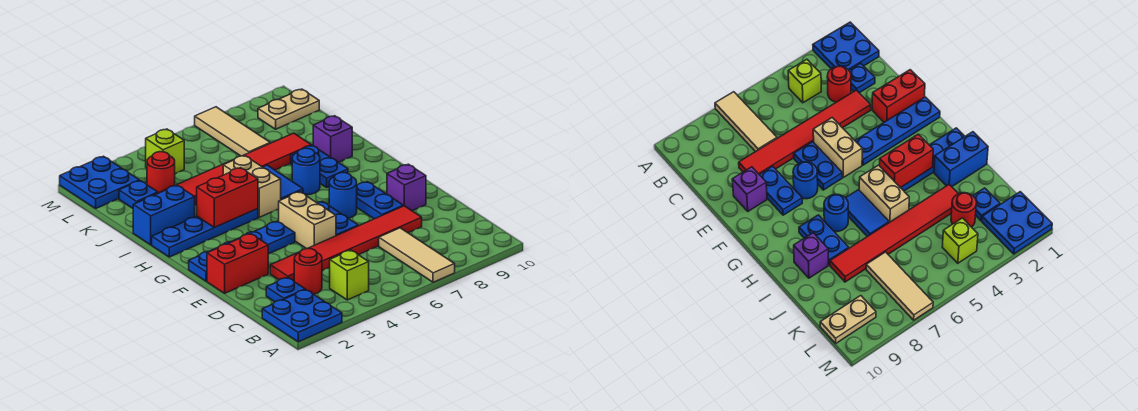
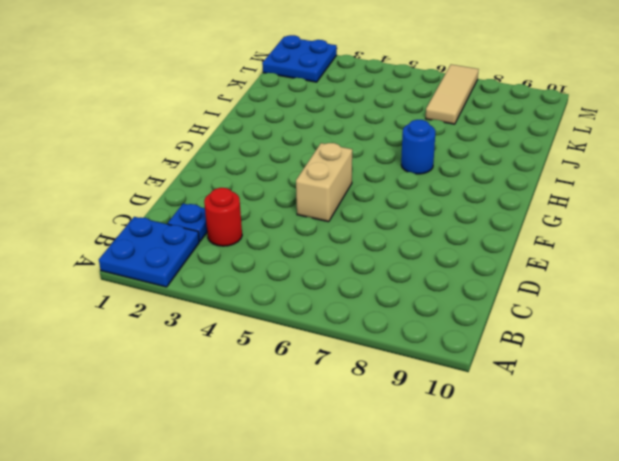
none -> tan tile A7:C7 level 1
none -> lime brick B4 level 1
none -> red tile D3:D8 level 1

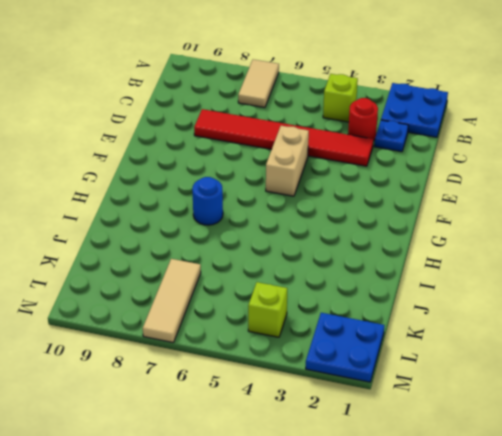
tan tile A7:B7 level 1 -> tan tile A7:C7 level 1
none -> red brick E1:E2 level 1
none -> blue plate E6:F6 level 1
none -> blue plate E8:F8 level 1

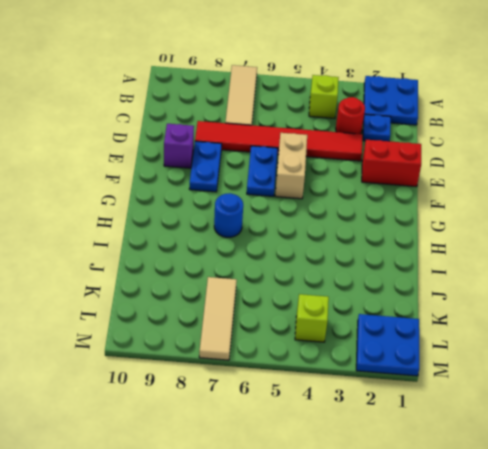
none -> blue plate F1:F4 level 1
none -> blue round brick F7 level 1
none -> blue plate H1:H4 level 1

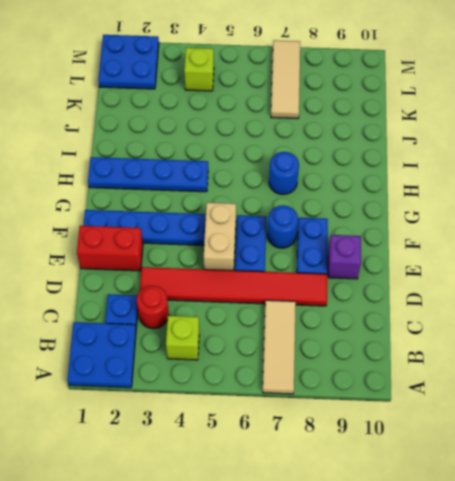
none -> tan brick H5:I5 level 1
none -> blue tile H6:I6 level 1
none -> blue plate H8:I8 level 1

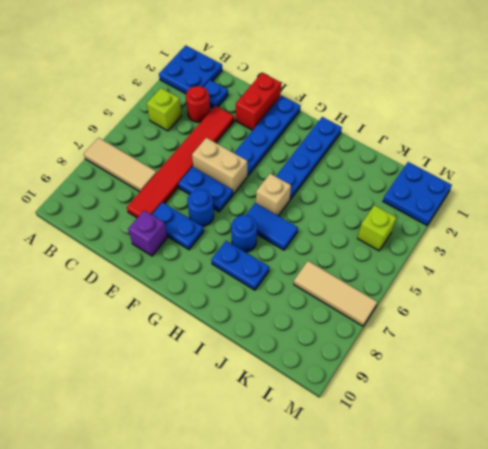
tan brick H5 level 1 -> tan brick H5:I5 level 1
none -> blue brick I1:I2 level 1
none -> purple brick I9 level 1
none -> red tile J3:J8 level 1

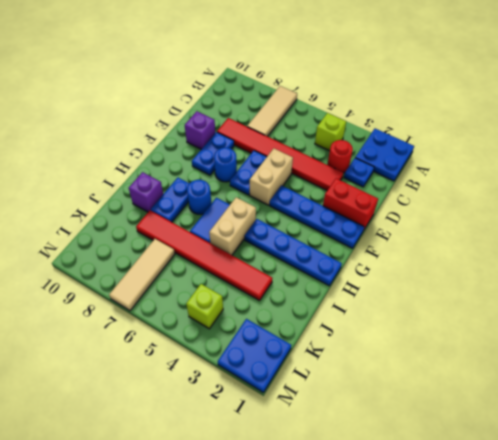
none -> blue brick I1:I2 level 1
none -> blue plate K2 level 1
none -> red round brick K3 level 1

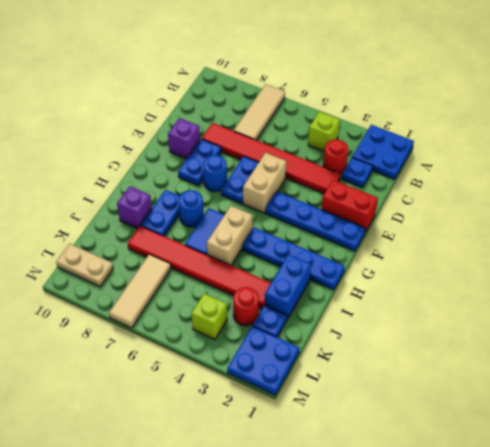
blue brick I2:J2 level 1 -> blue brick I1:I2 level 1
none -> red brick H3:H4 level 2

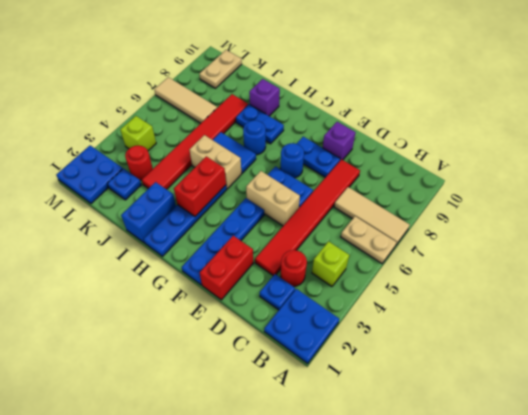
tan plate A6:B6 level 1 -> none

